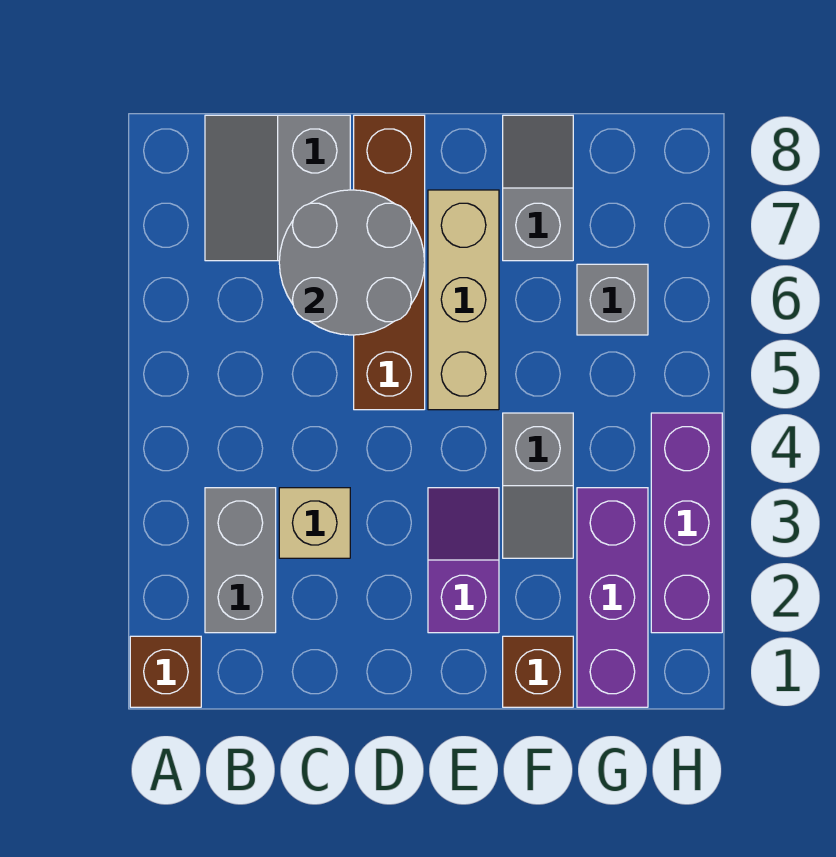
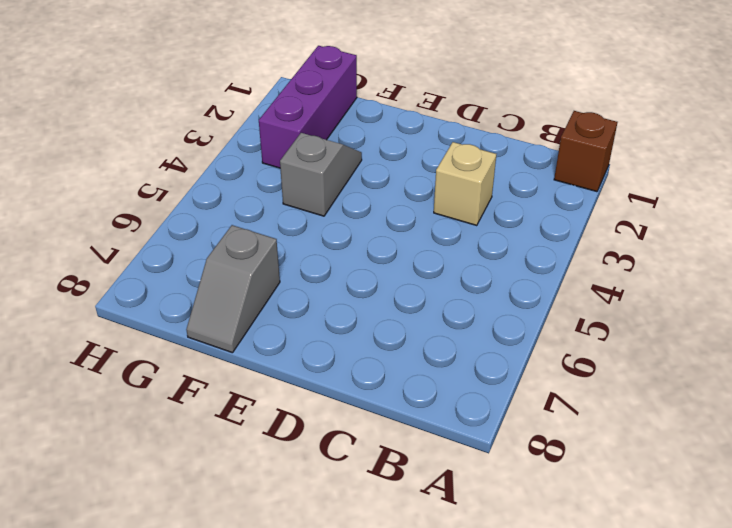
none -> grey brick B2:B3 level 1
none -> grey slope B7:C8 level 1 top C
none -> brown brick D5:D8 level 1

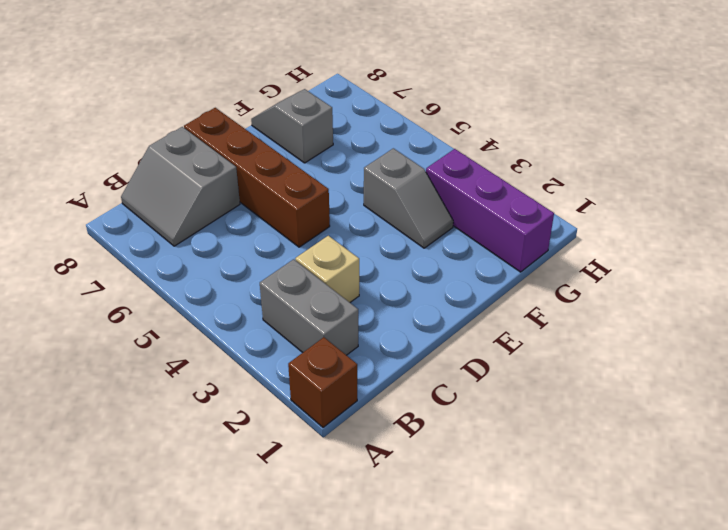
none -> purple slope E2:E3 level 1 top 2
none -> tan brick E5:E7 level 1
none -> brown brick F1 level 1

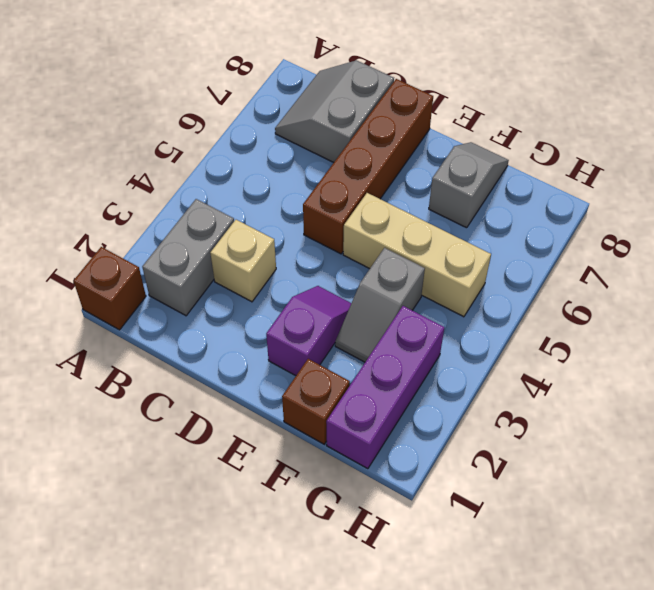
tan brick E5:G5 level 1 -> tan brick E5:E7 level 1
none -> grey brick G6 level 1
none -> purple brick H2:H4 level 1
none -> grey round brick C6:D7 level 2

